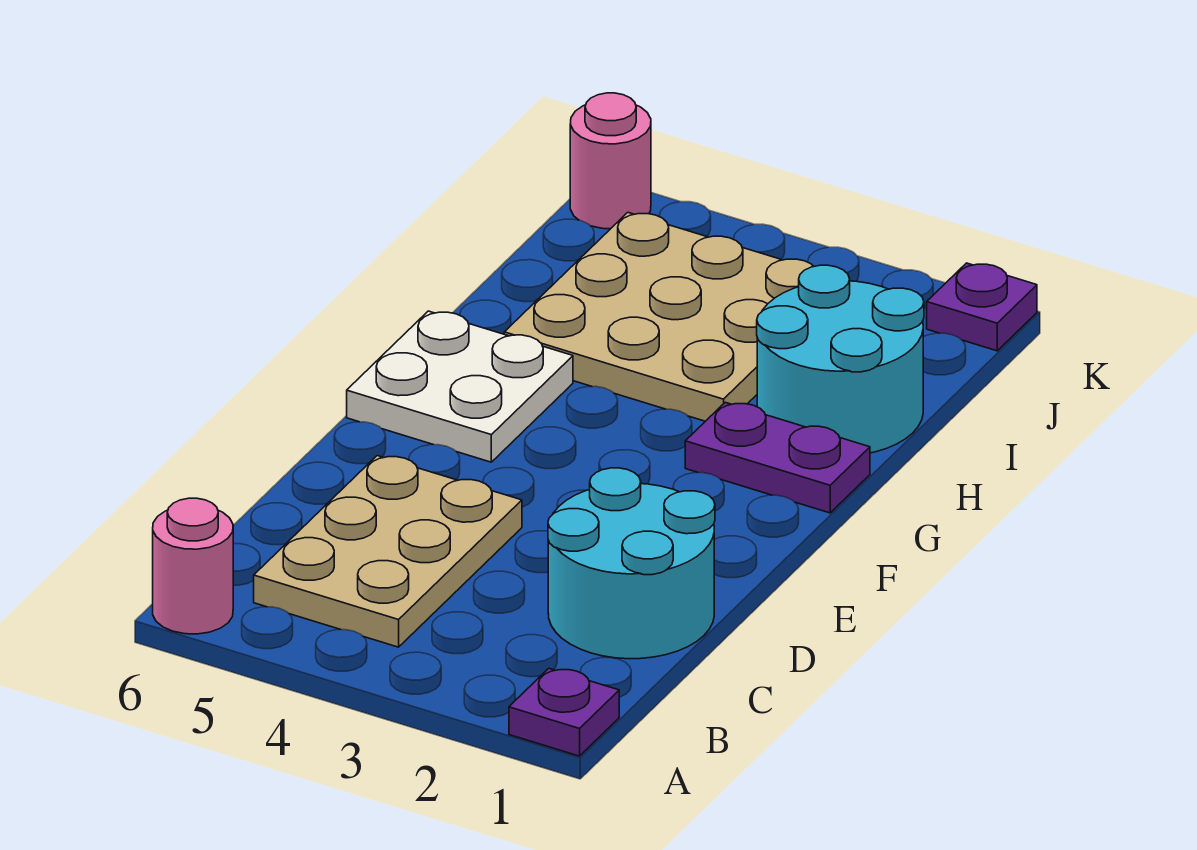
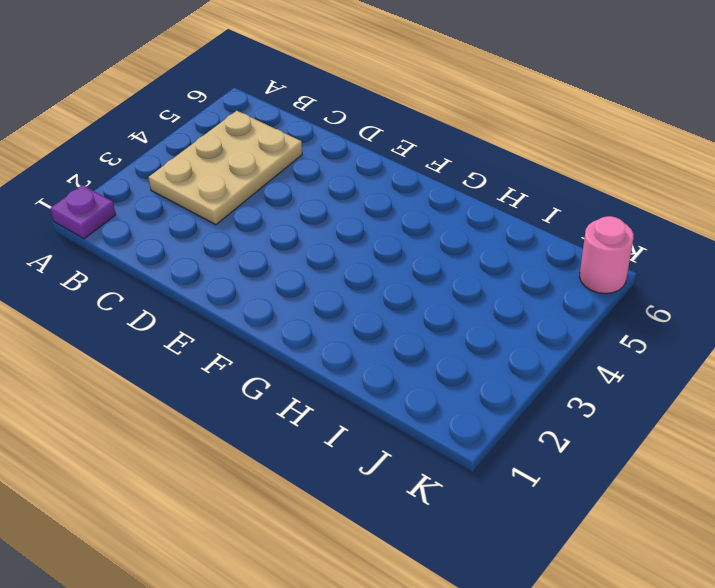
tan plate B3:C5 level 1 -> tan plate B4:D5 level 1
none -> pink round brick A6 level 1
none -> cyan round brick C1:D2 level 1

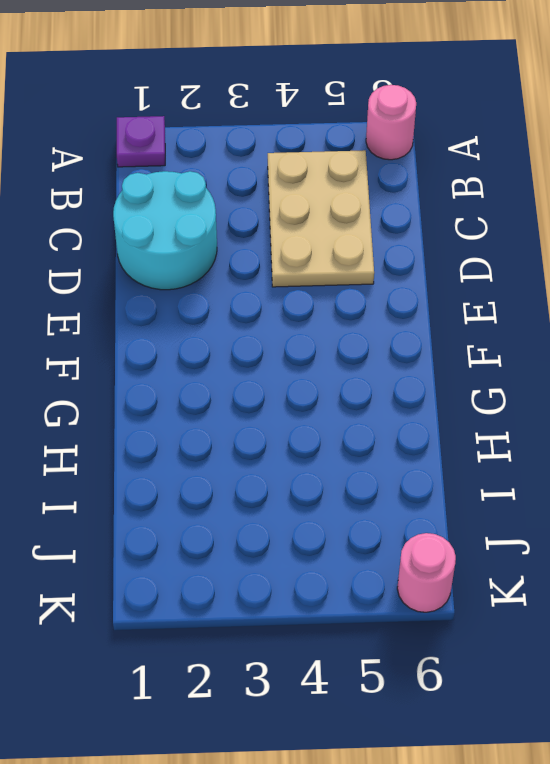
none -> white plate F5:G6 level 1
none -> purple plate G1:G2 level 1

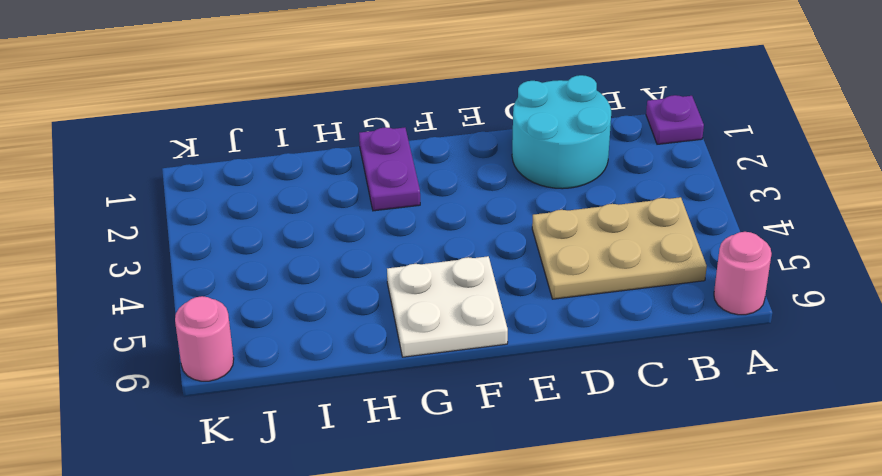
none -> cyan round brick H1:I2 level 1
none -> tan plate H3:J5 level 1

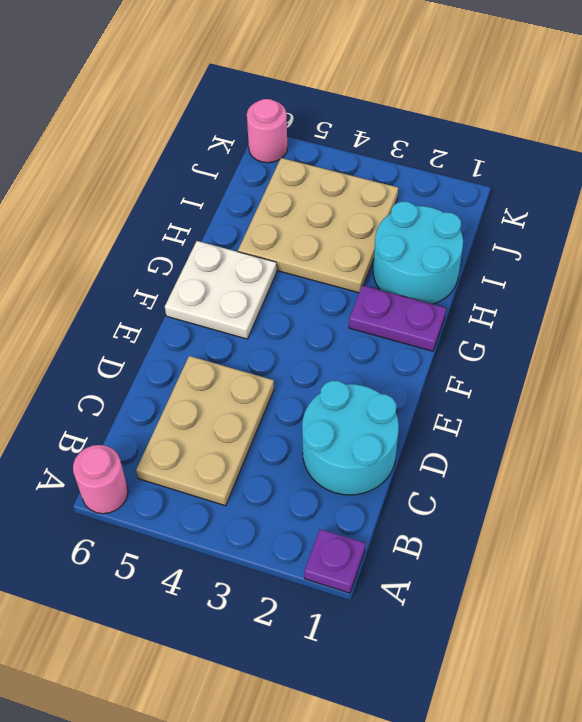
none -> purple plate K1 level 1

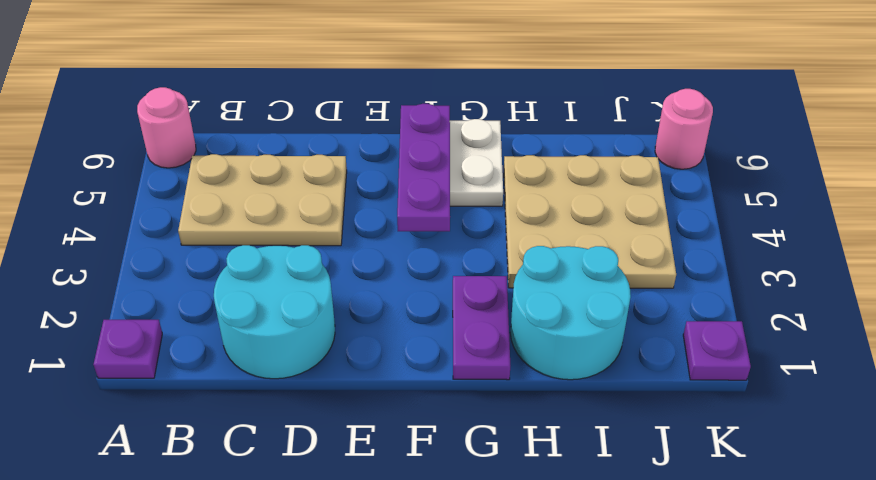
purple plate F4:F6 level 2 -> none

